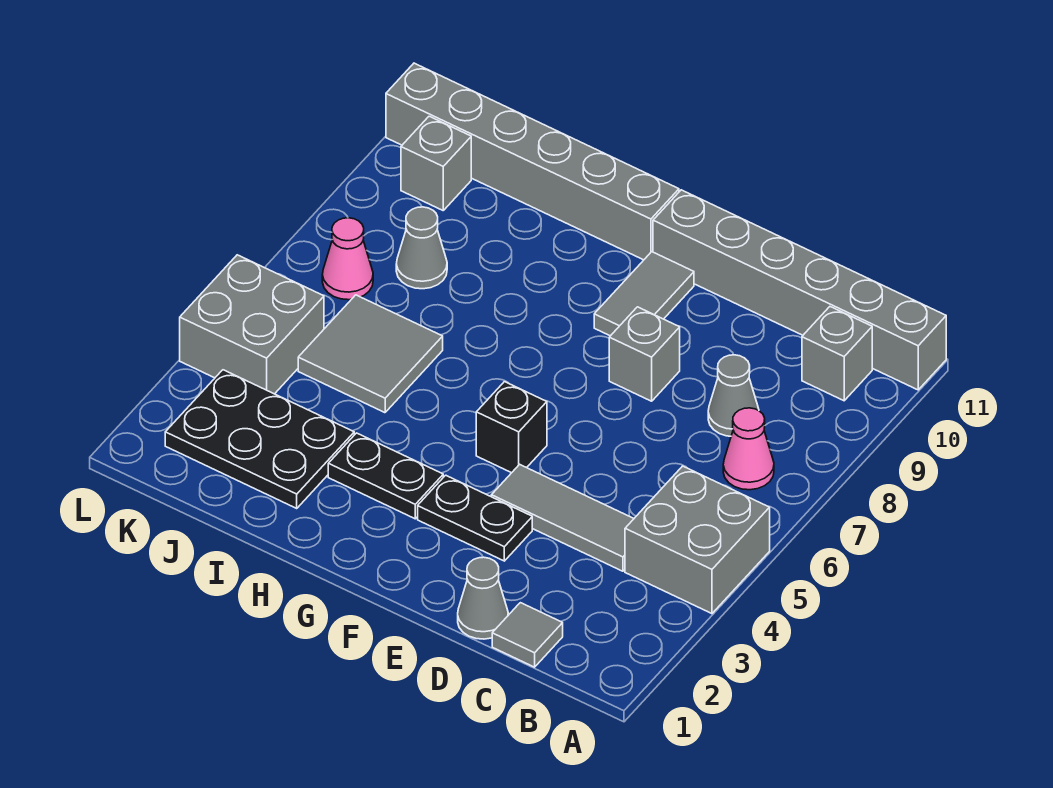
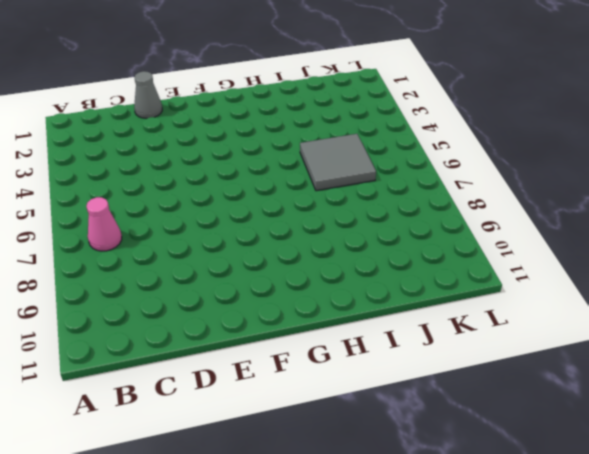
none -> grey brick A4:B5 level 1
none -> grey brick A11:F11 level 1
none -> grey brick B10 level 1

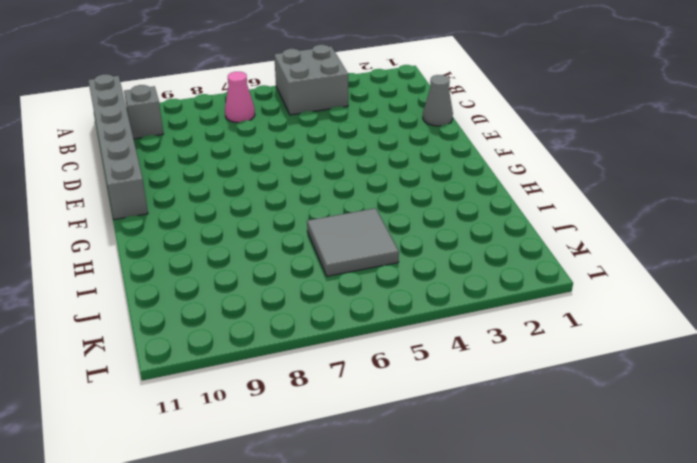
none -> grey tile C1 level 1
none -> grey tile C4:E4 level 1
none -> grey cone C8 level 1

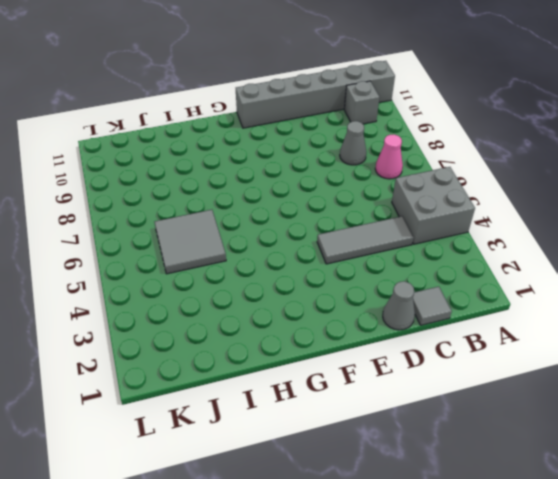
none -> black plate E3:F3 level 1
none -> grey brick E8 level 1
none -> black brick F5 level 1

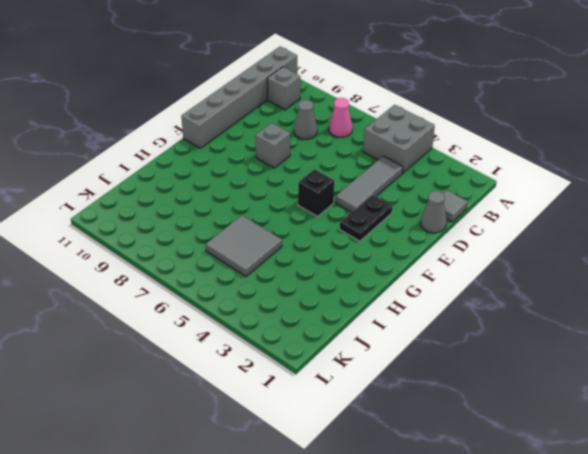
none -> grey tile F9:F10 level 1
none -> black plate G3:H3 level 1
none -> grey brick G11:L11 level 1

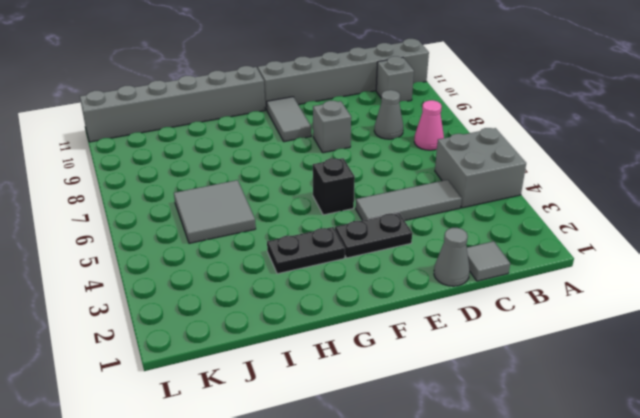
none -> black plate I2:K3 level 1
none -> grey cone J8 level 1
none -> grey brick K4:L5 level 1

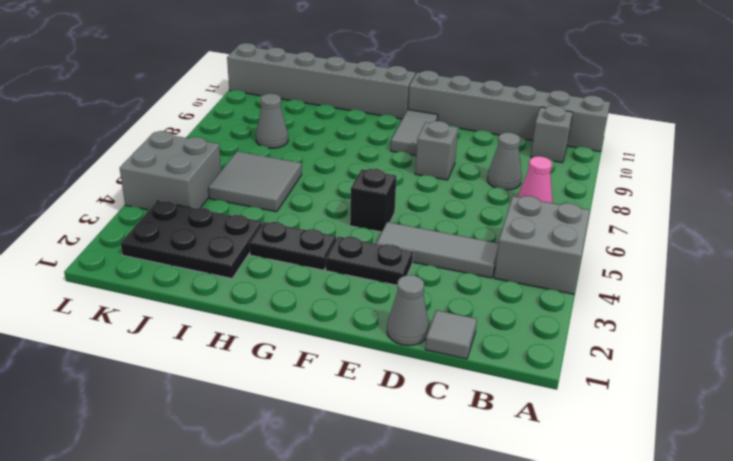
none -> pink cone K7 level 1
none -> grey brick K10 level 1

